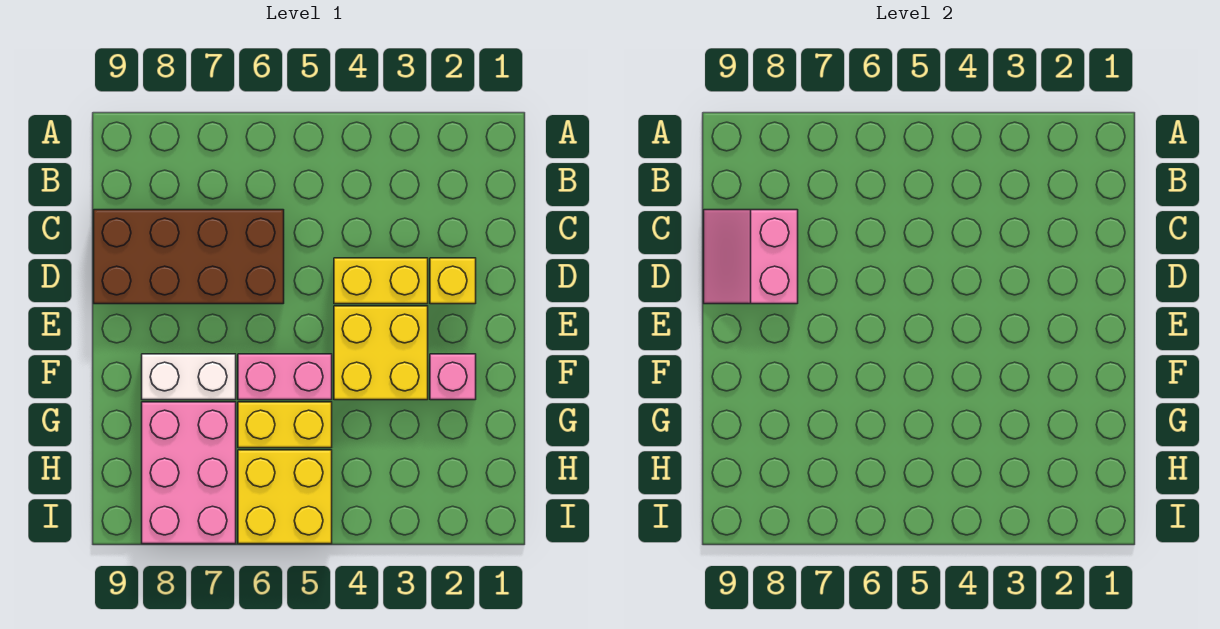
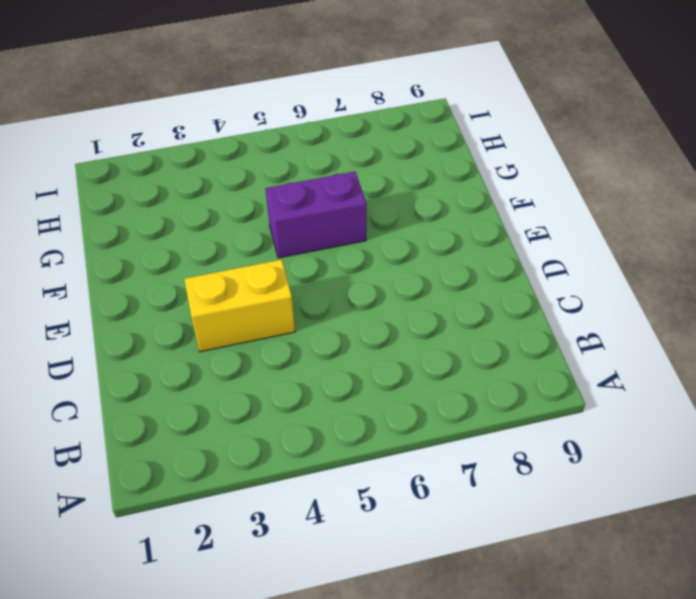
purple brick F5:F6 level 1 -> pink brick F5:F6 level 1
none -> brown brick C6:D9 level 1
none -> yellow brick D2 level 1

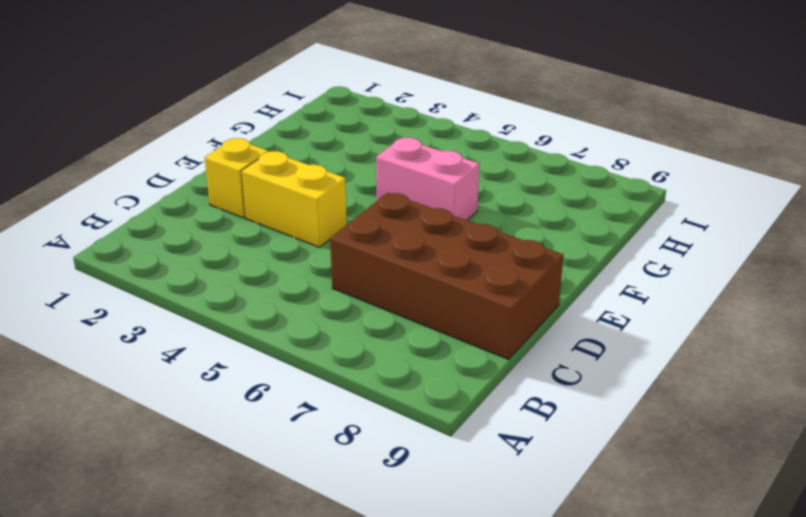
none -> yellow brick E3:F4 level 1
none -> pink brick F2 level 1

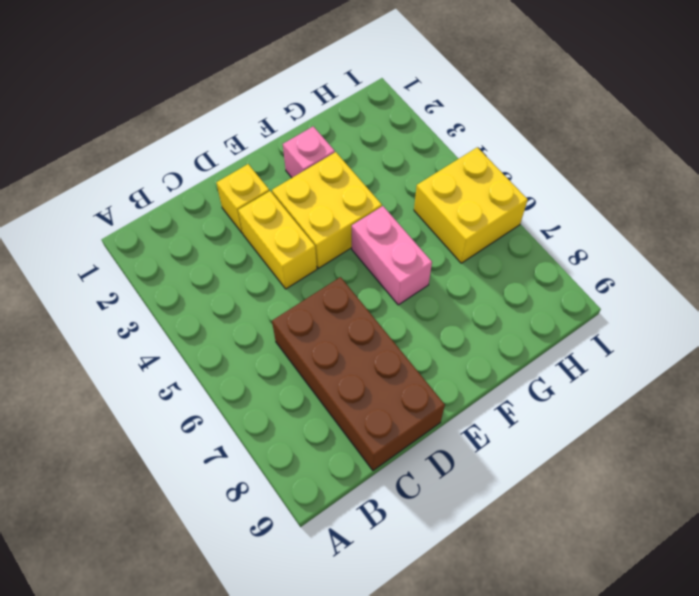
none -> white brick F7:F8 level 1
none -> yellow brick G5:G6 level 1

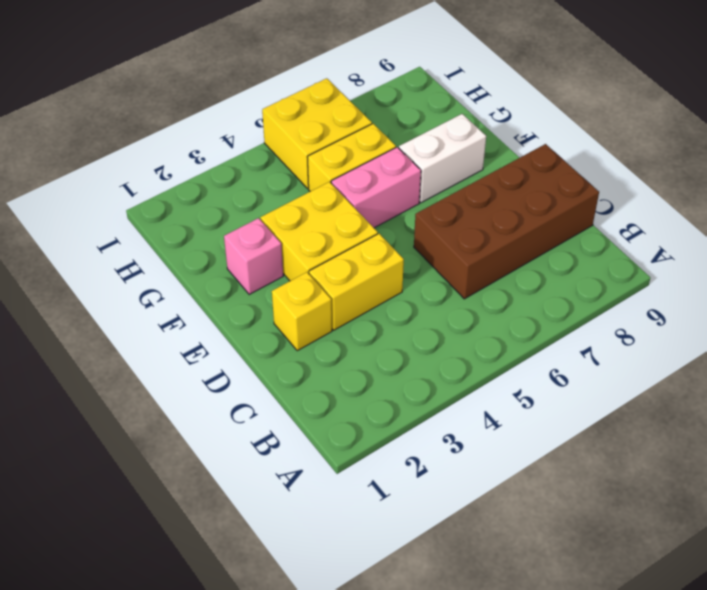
none -> pink brick G7:I8 level 1
none -> pink slope C8:D9 level 2 top 8

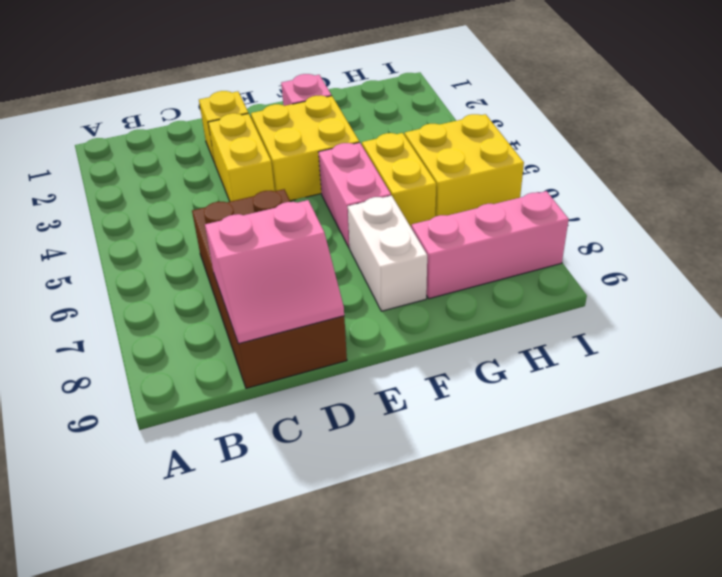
pink brick G8:I8 level 1 -> pink brick G7:I8 level 1

